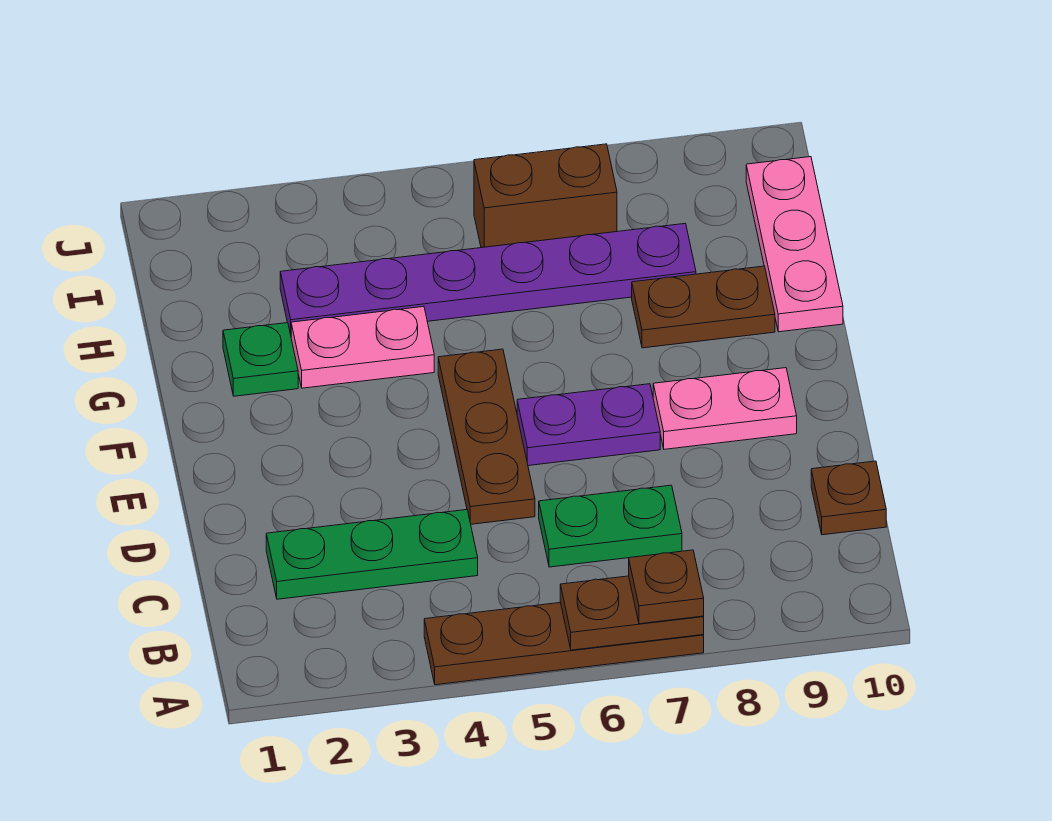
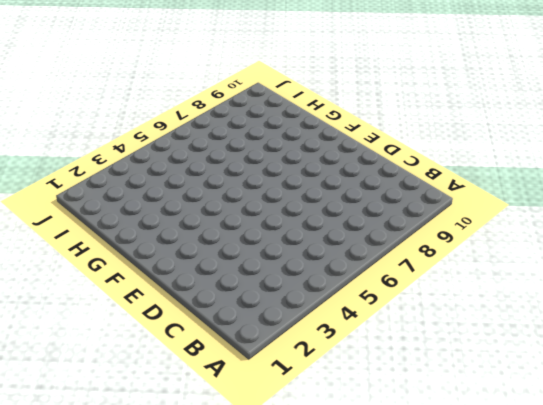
none -> brown plate A4:A7 level 1
none -> green plate C2:C4 level 1
none -> green plate C6:C7 level 1

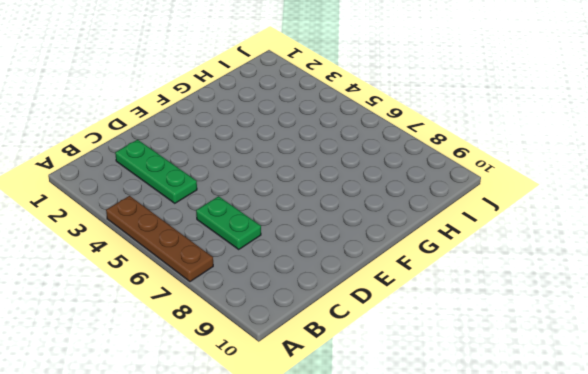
none -> brown plate C10 level 1
none -> brown plate D5:F5 level 1
none -> purple plate E6:E7 level 1

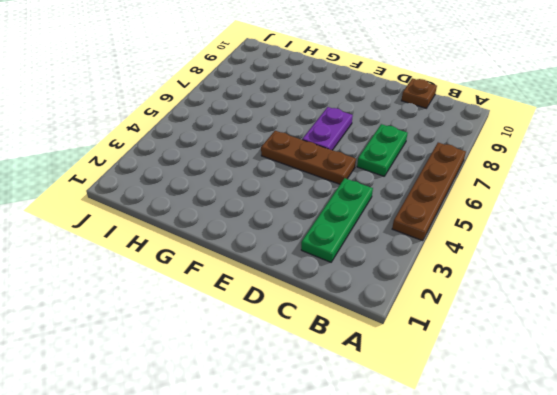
none -> pink plate E8:E9 level 1
none -> green plate G2 level 1
none -> pink plate G3:G4 level 1

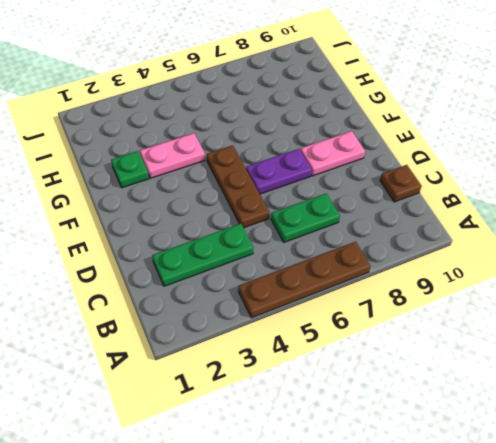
none -> brown plate G8:G9 level 1
none -> pink plate G10:I10 level 1
none -> purple plate H3:H8 level 1

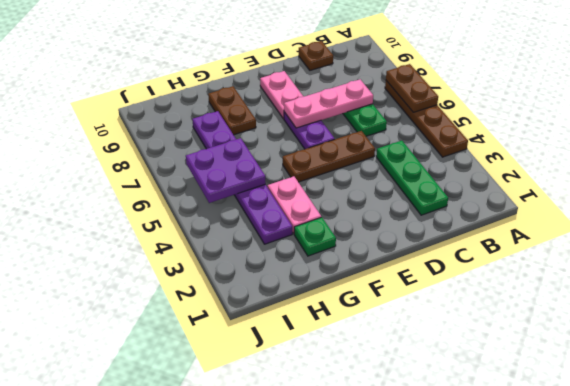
pink plate C7:E7 level 2 -> pink plate G10:I10 level 1
purple plate H5:I6 level 2 -> none
none -> brown brick I6:I7 level 1
none -> brown plate A7 level 3

